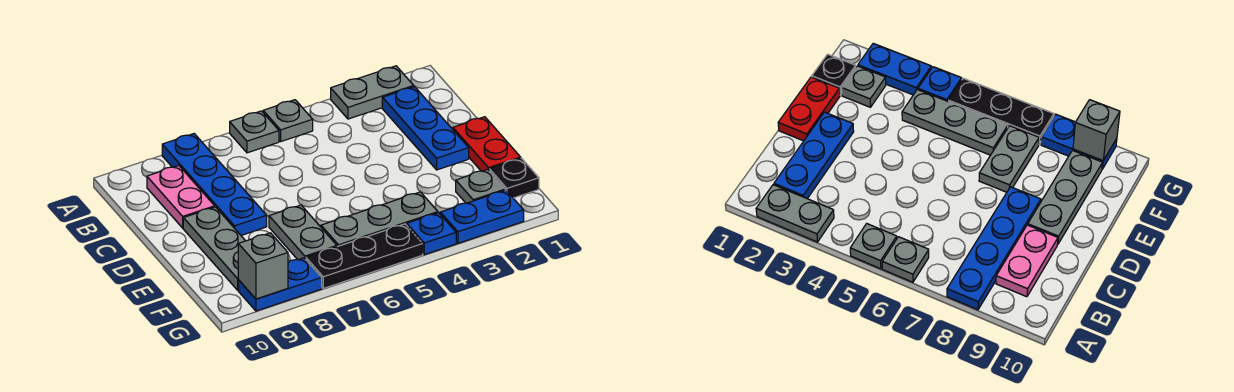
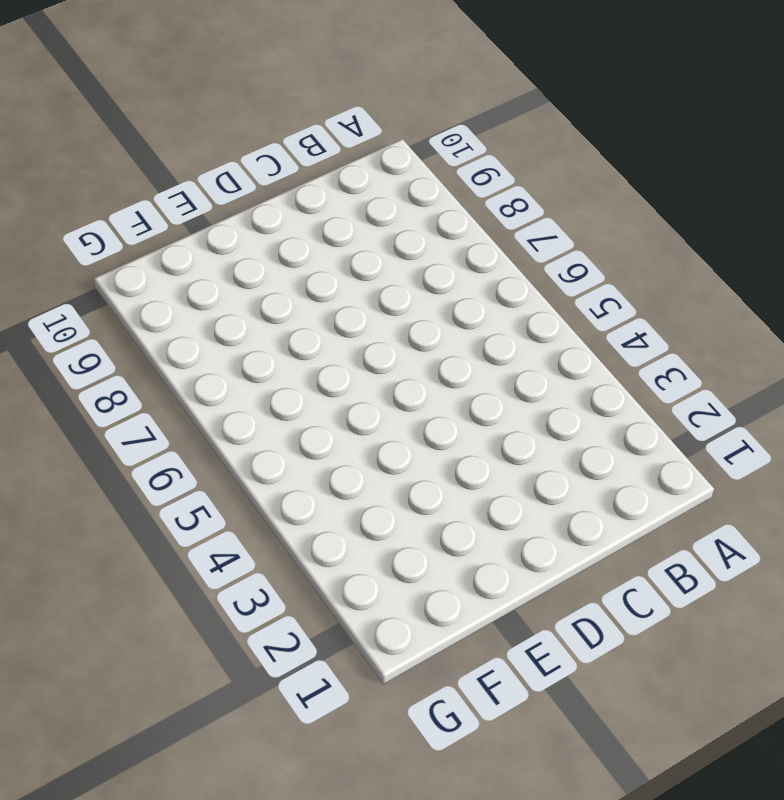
none -> grey plate A2:A3 level 1
none -> grey plate A5 level 1
none -> grey plate A6 level 1

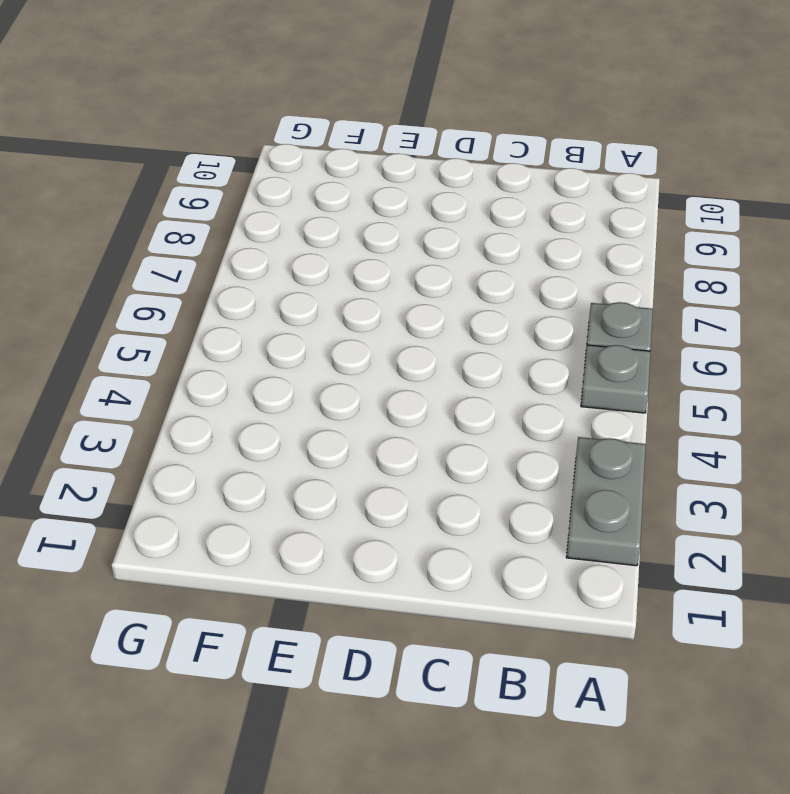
none -> blue plate A8:D8 level 1
none -> blue plate B2:D2 level 1
none -> pink plate B9:C9 level 1

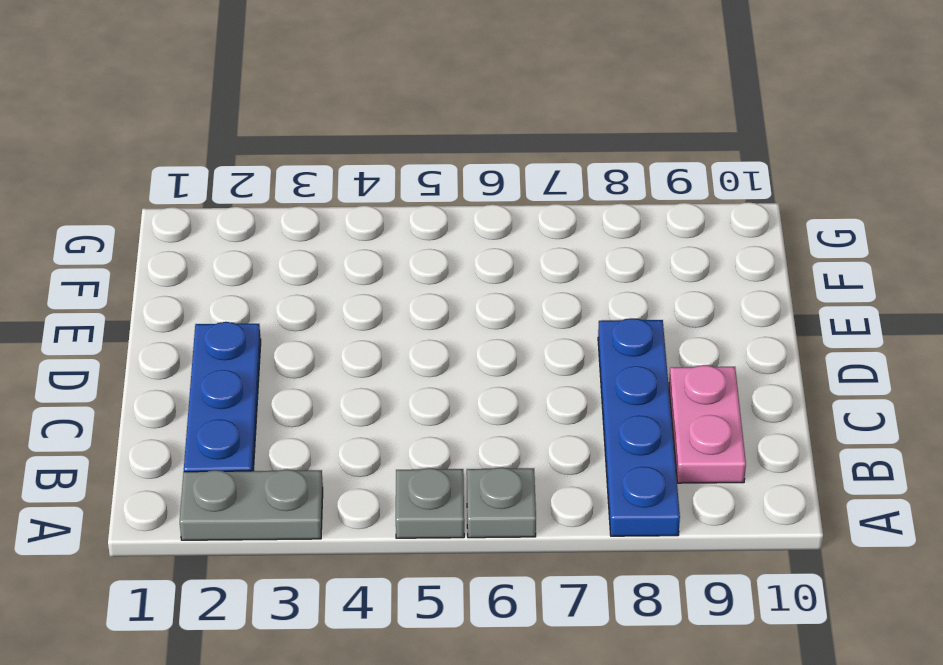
none -> red plate D1:E1 level 1
none -> grey plate D9:F9 level 1
none -> grey plate E7:F7 level 1

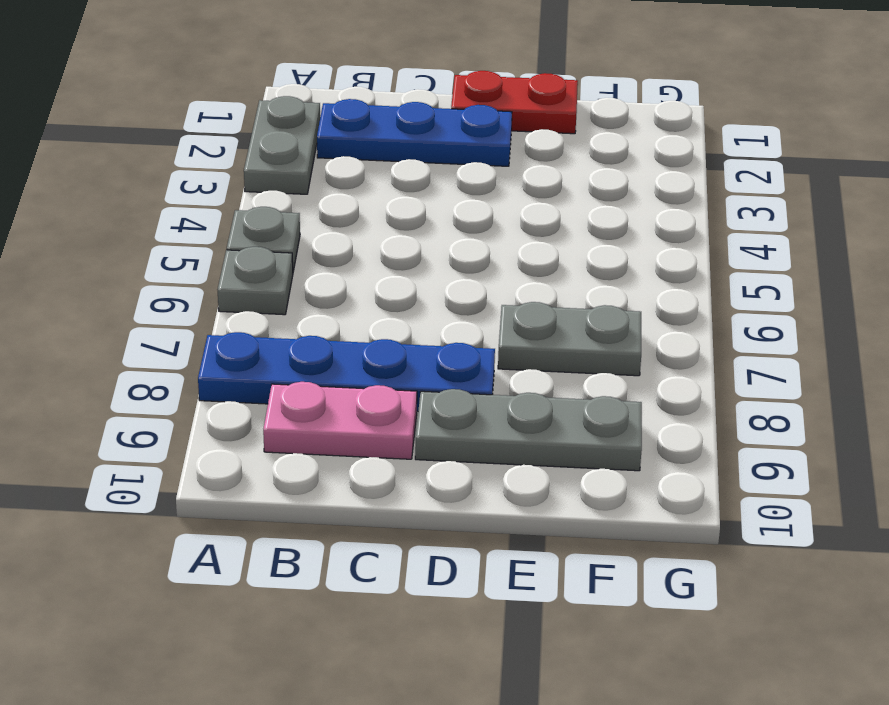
none -> black plate F1 level 1
none -> grey plate F2 level 1
none -> grey plate F4:F6 level 1

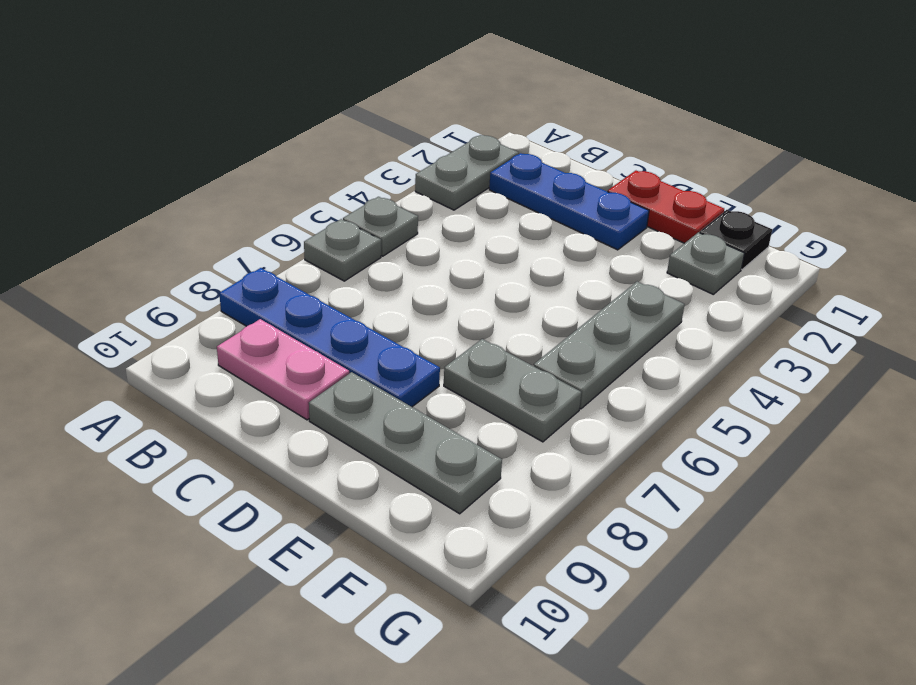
none -> blue plate G2:G3 level 1
none -> blue plate G4 level 1
none -> black plate G5:G7 level 1

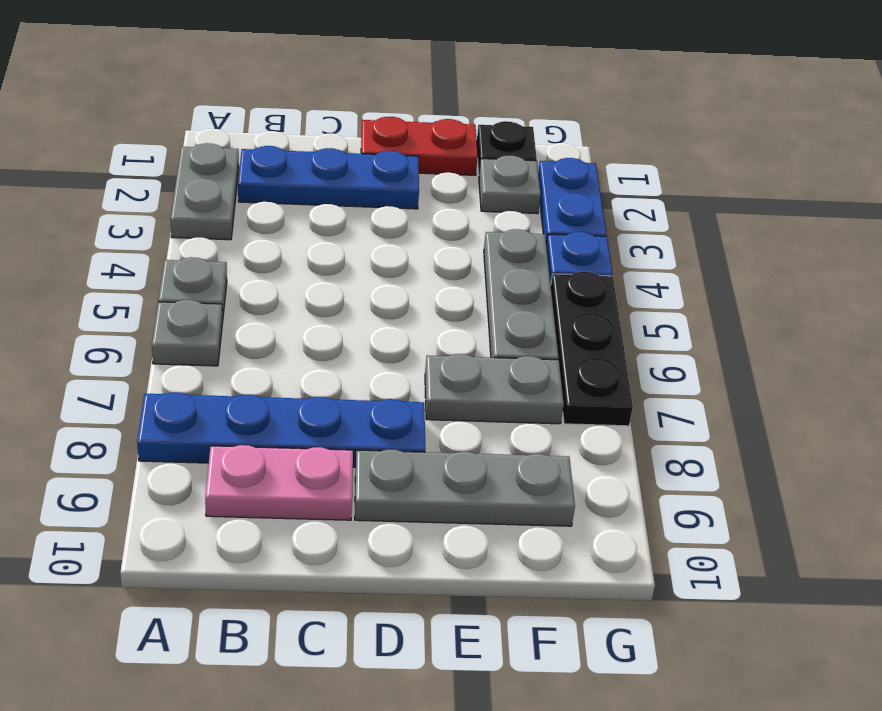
none -> blue plate G8:G9 level 1
none -> grey brick G9 level 2

